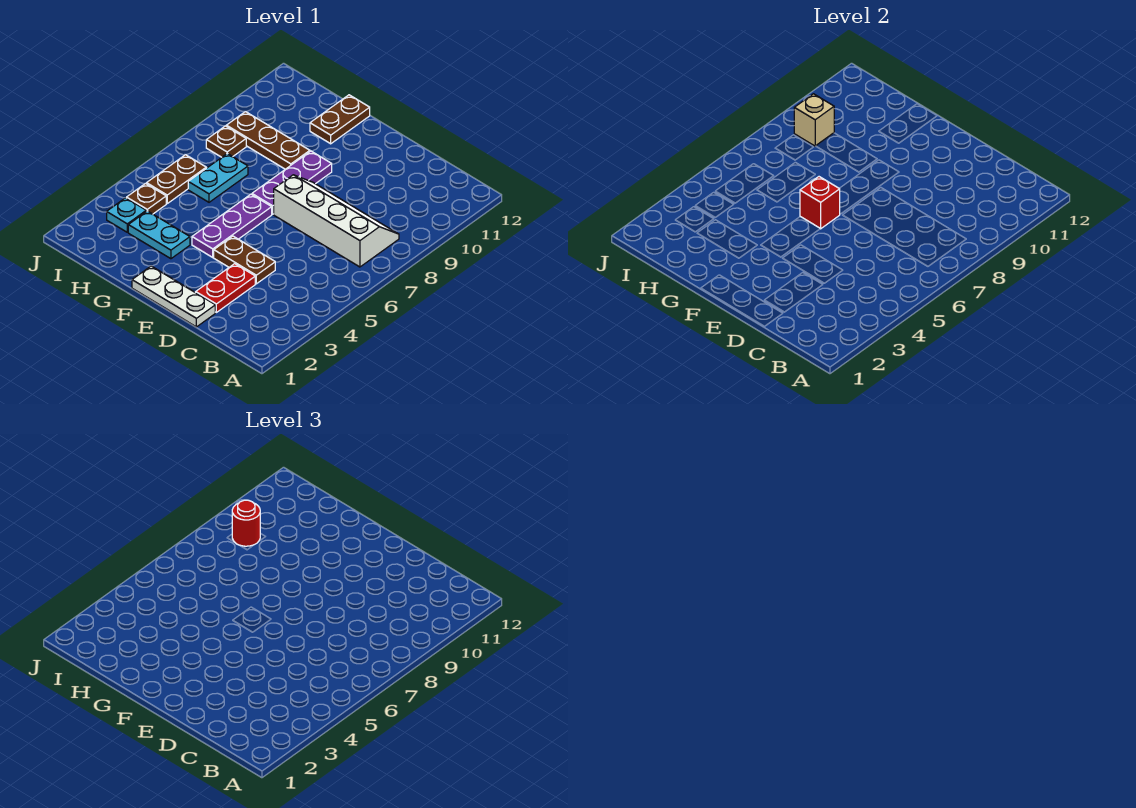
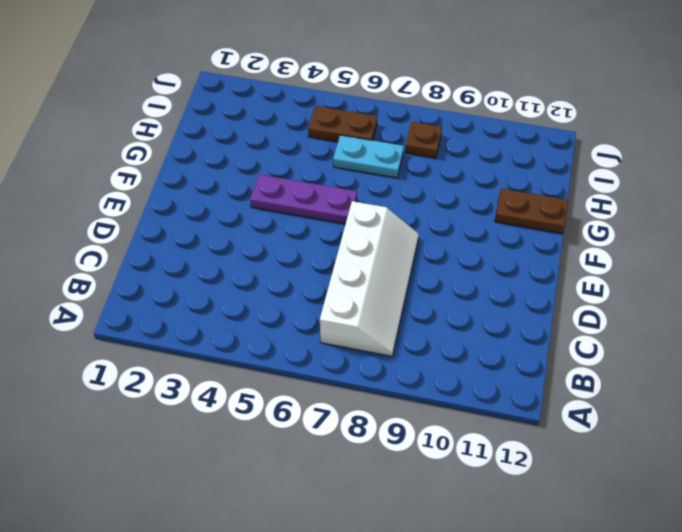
none -> white plate D1:F1 level 1
none -> red plate D2:D3 level 1
none -> brown plate D4:E4 level 1

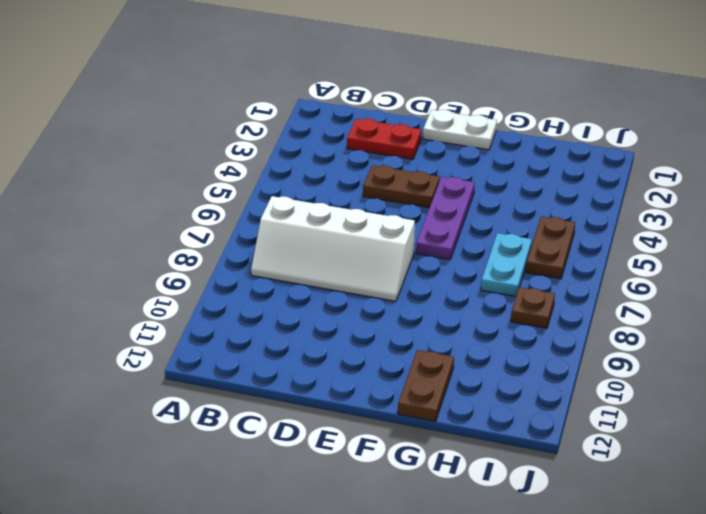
red plate C2:D2 level 1 -> red plate D2:D3 level 1
white plate E1:F1 level 1 -> white plate D1:F1 level 1
none -> purple plate F7:F9 level 1
none -> cyan plate G3:H3 level 1
none -> brown plate G9:I9 level 1

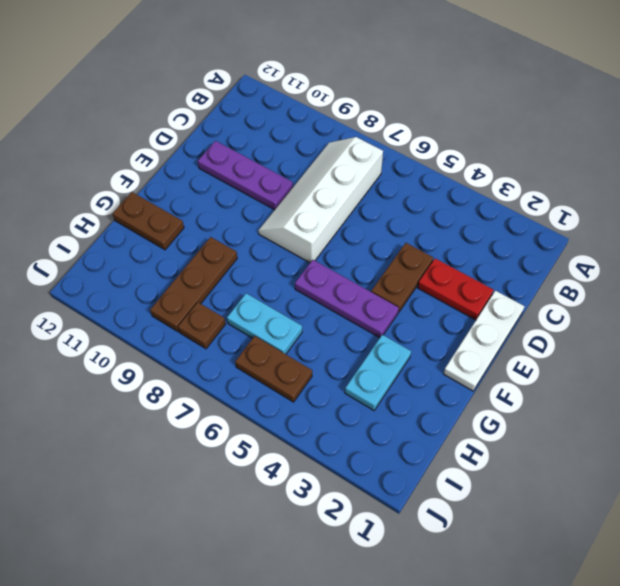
purple plate D9:D11 level 1 -> purple plate F7:F9 level 1
none -> cyan plate I3 level 1
none -> brown plate I4 level 1
none -> red brick F6 level 2

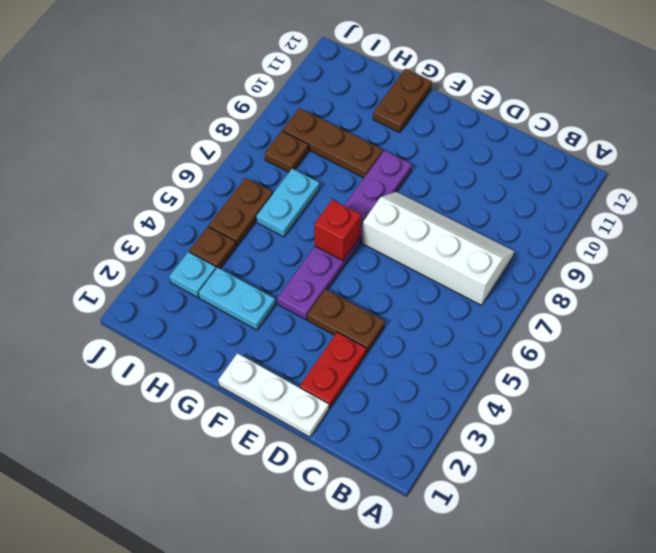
none -> tan brick I9 level 2
none -> red round brick I9 level 3

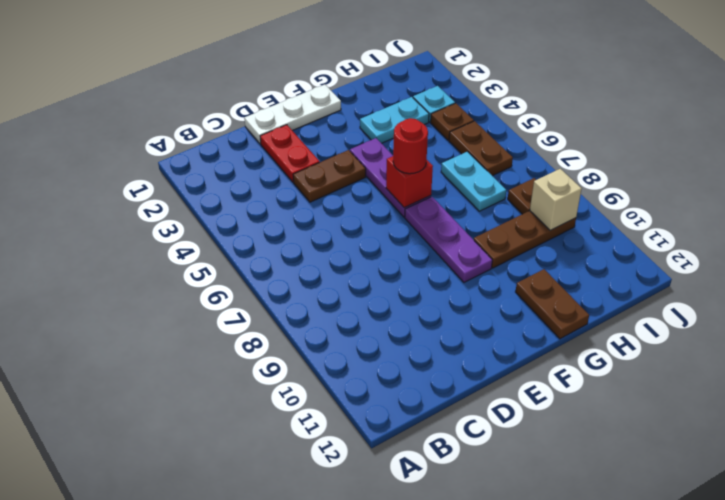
red round brick F6 level 3 -> red round brick I9 level 3
none -> white slope B7:E8 level 1 top 7

